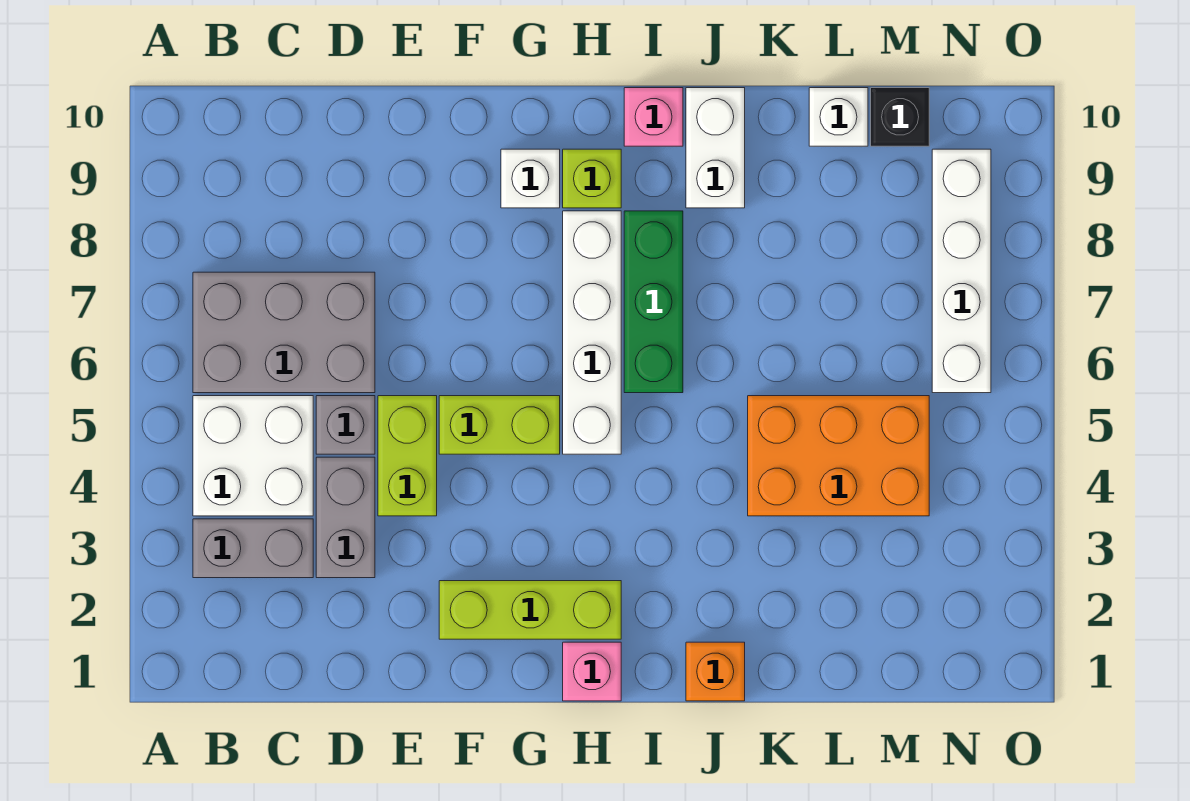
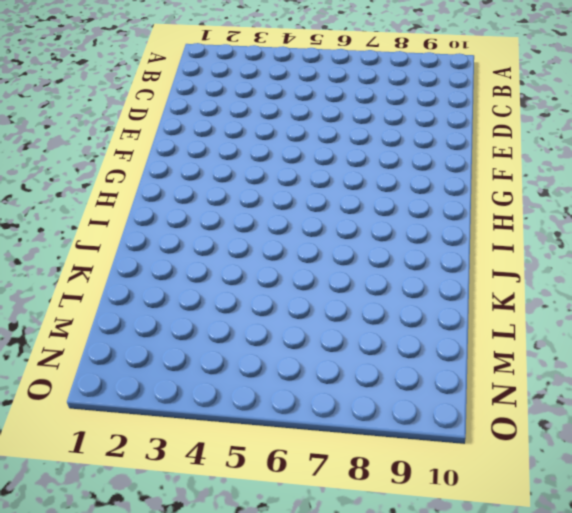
none -> grey brick B3:C3 level 1
none -> white brick B4:C5 level 1
none -> grey brick B6:D7 level 1

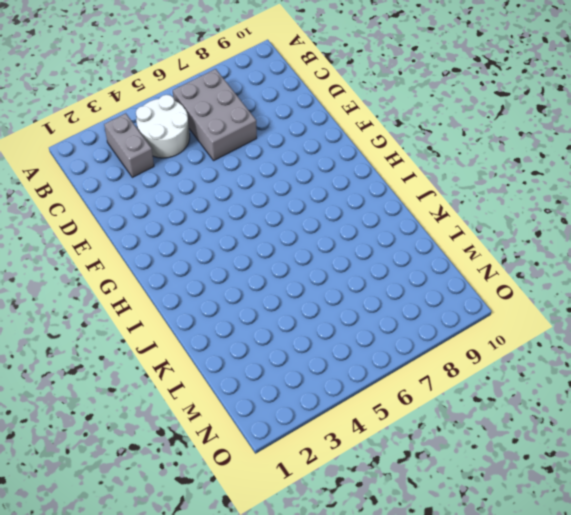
white round brick B4:C5 level 1 -> white brick B4:C5 level 1
none -> grey brick D3:D4 level 1
none -> grey brick D5 level 1
none -> lime brick E4:E5 level 1

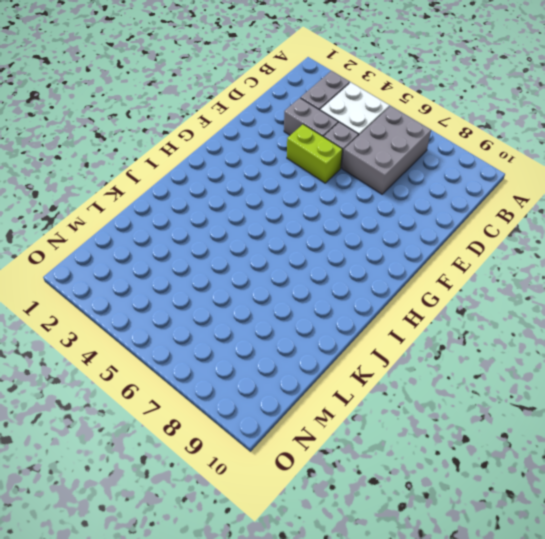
none -> lime brick F2:H2 level 1
none -> lime brick F5:G5 level 1
none -> white brick G9 level 1

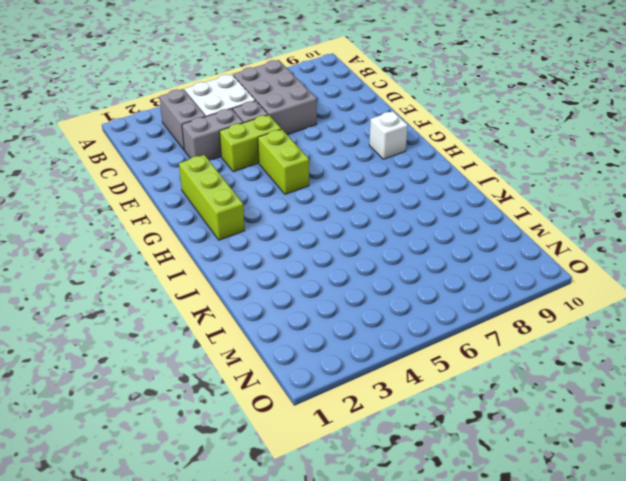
none -> pink brick H1 level 1
none -> white brick H5:H8 level 1
none -> lime brick H9 level 1

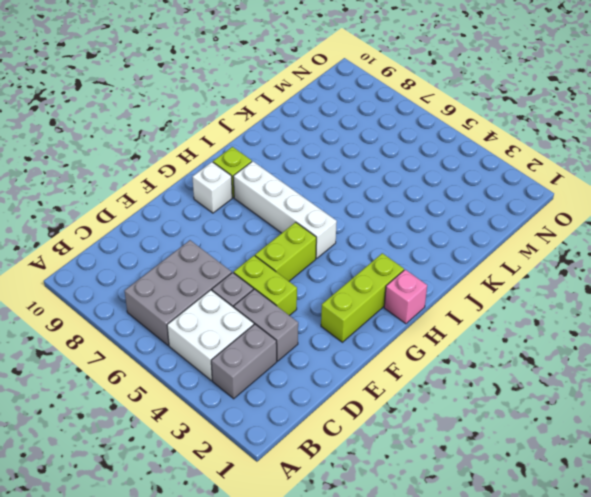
none -> green brick I6:I8 level 1
none -> pink brick I10 level 1
none -> orange brick J1 level 1

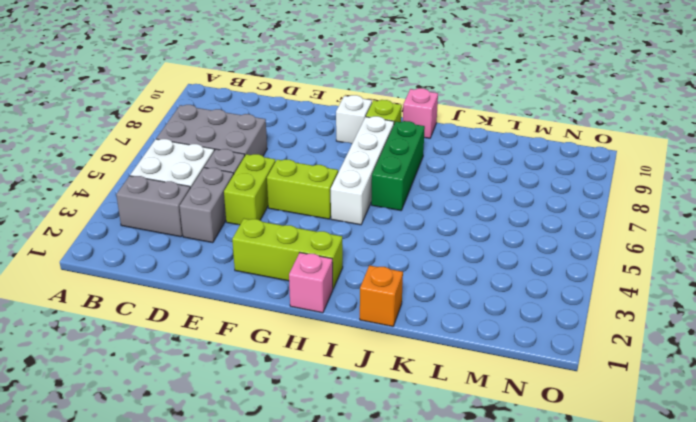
none -> white brick J9:J10 level 1
none -> orange brick K4:M5 level 1
none -> white brick L10 level 1

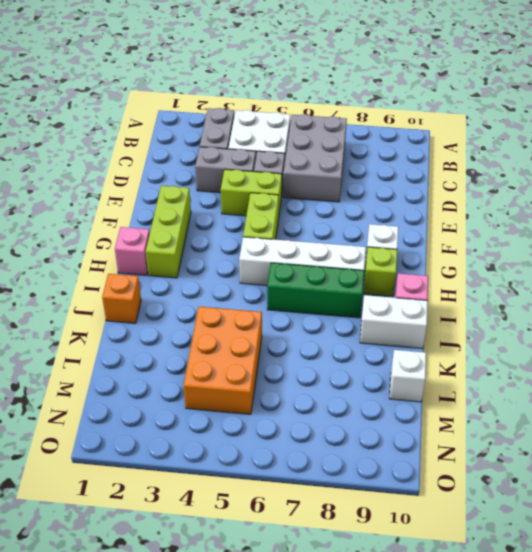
none -> black brick M10 level 1
none -> white brick N6:N9 level 1

